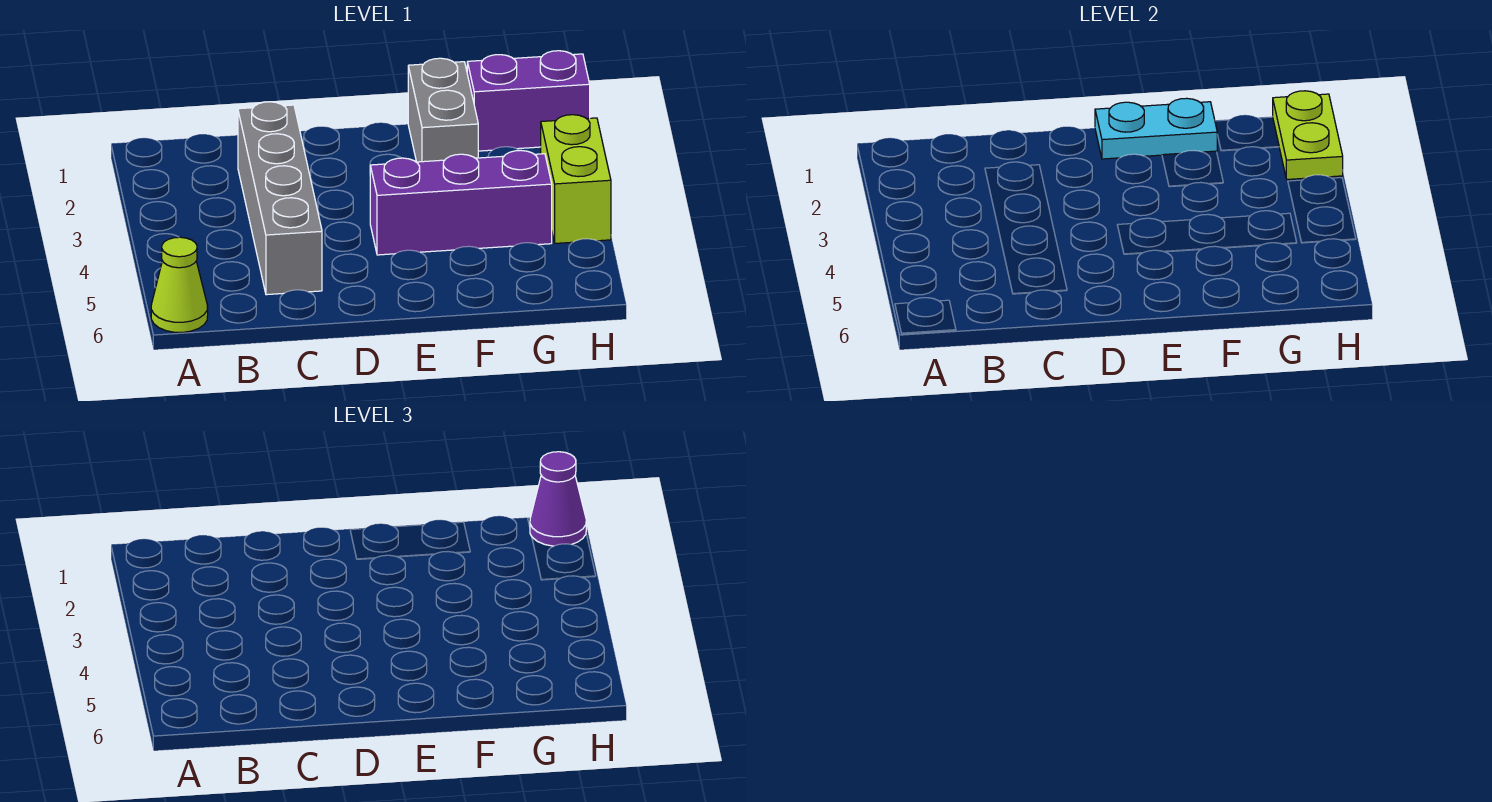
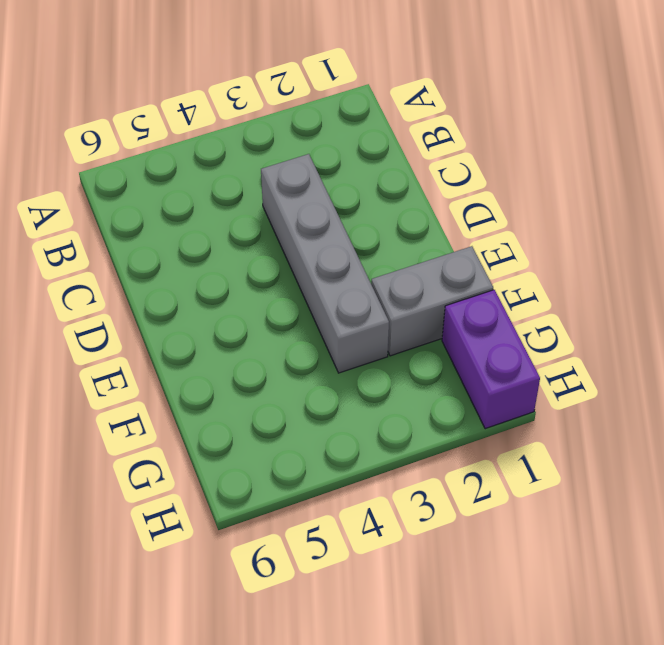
grey brick C3:F3 level 1 -> grey brick C2:C5 level 1
none -> lime cone A6 level 1
none -> purple brick E4:G4 level 1

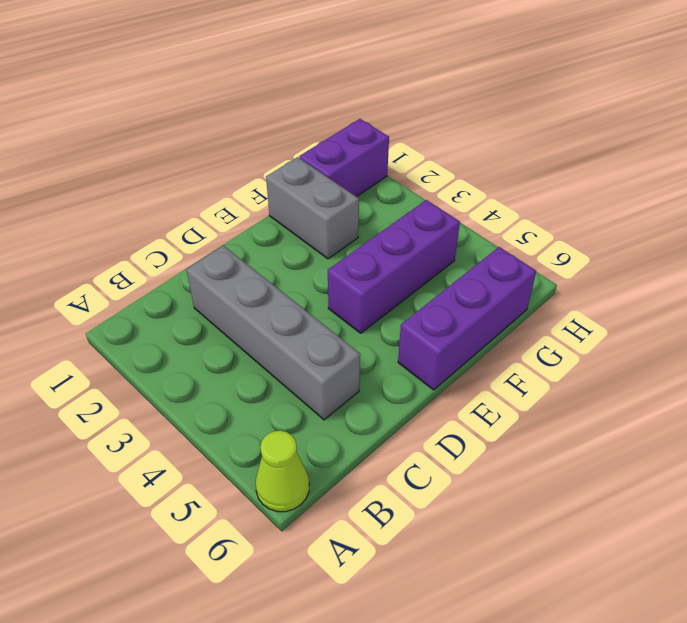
purple brick E6:G6 level 1 -> none
none -> lime brick H3:H4 level 1
none -> cyan plate E1:F1 level 2

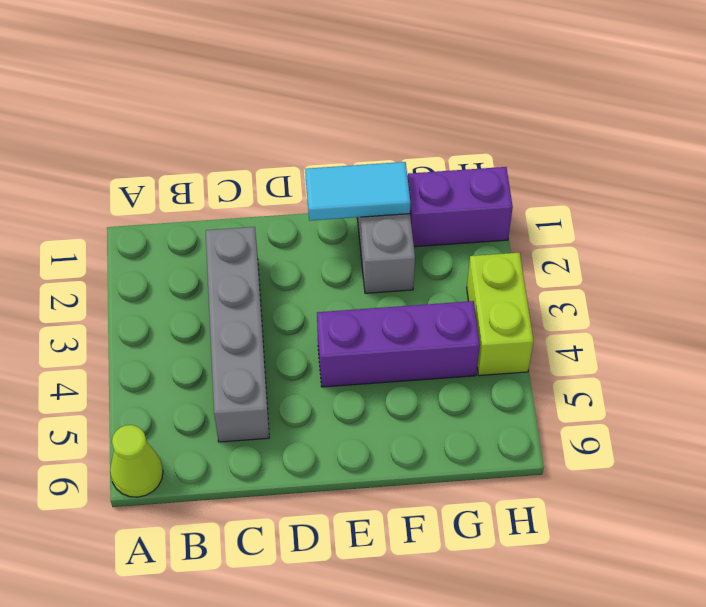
cyan tile E1:F1 level 2 -> cyan plate E1:F1 level 2
none -> lime plate H1:H2 level 2
none -> purple cone H1 level 3

